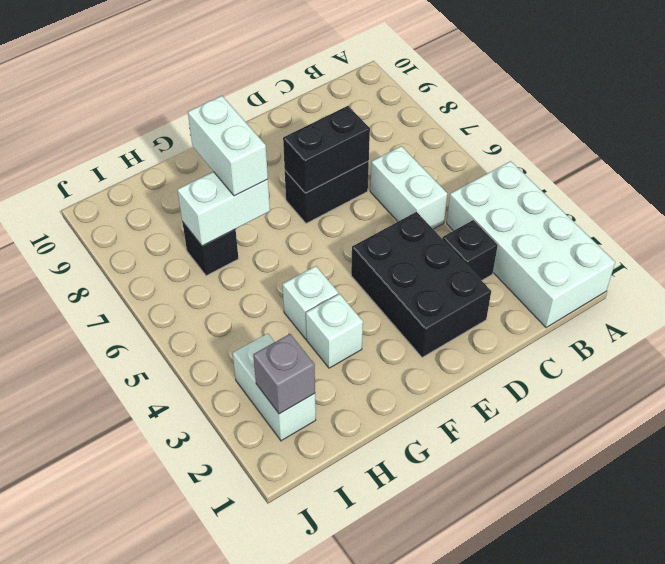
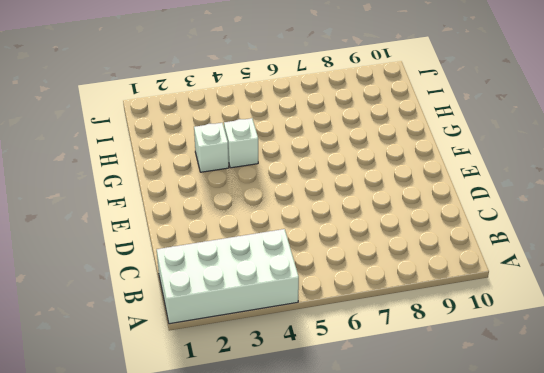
none -> black brick C3 level 1
none -> white brick C5:C6 level 1
none -> black brick D2:E4 level 1

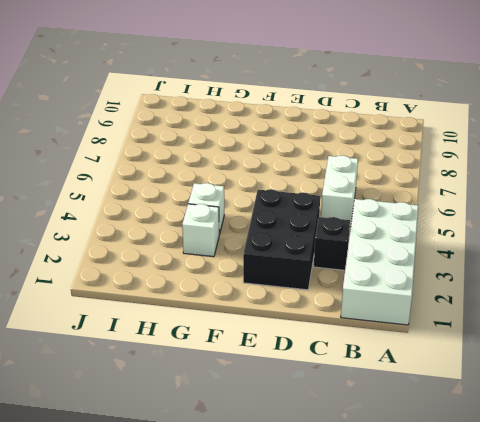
none -> black brick D7:E7 level 1
none -> black brick H7 level 1
none -> white brick I2:I3 level 1

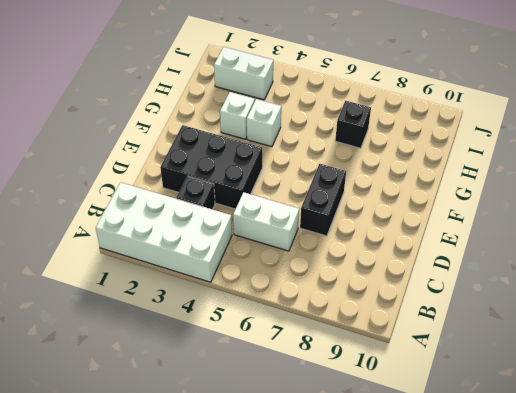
none -> black brick D7:E7 level 2
none -> white brick G7:H7 level 2
none -> grey brick I2 level 2

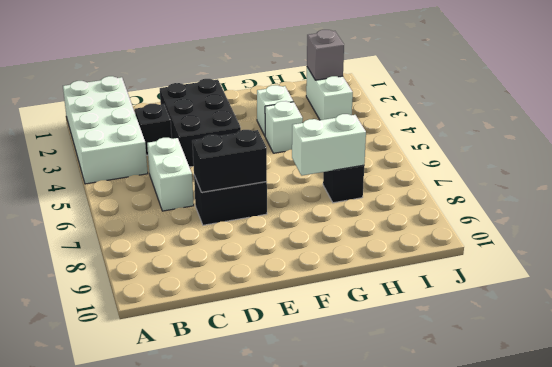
none -> white brick G7:G8 level 3

